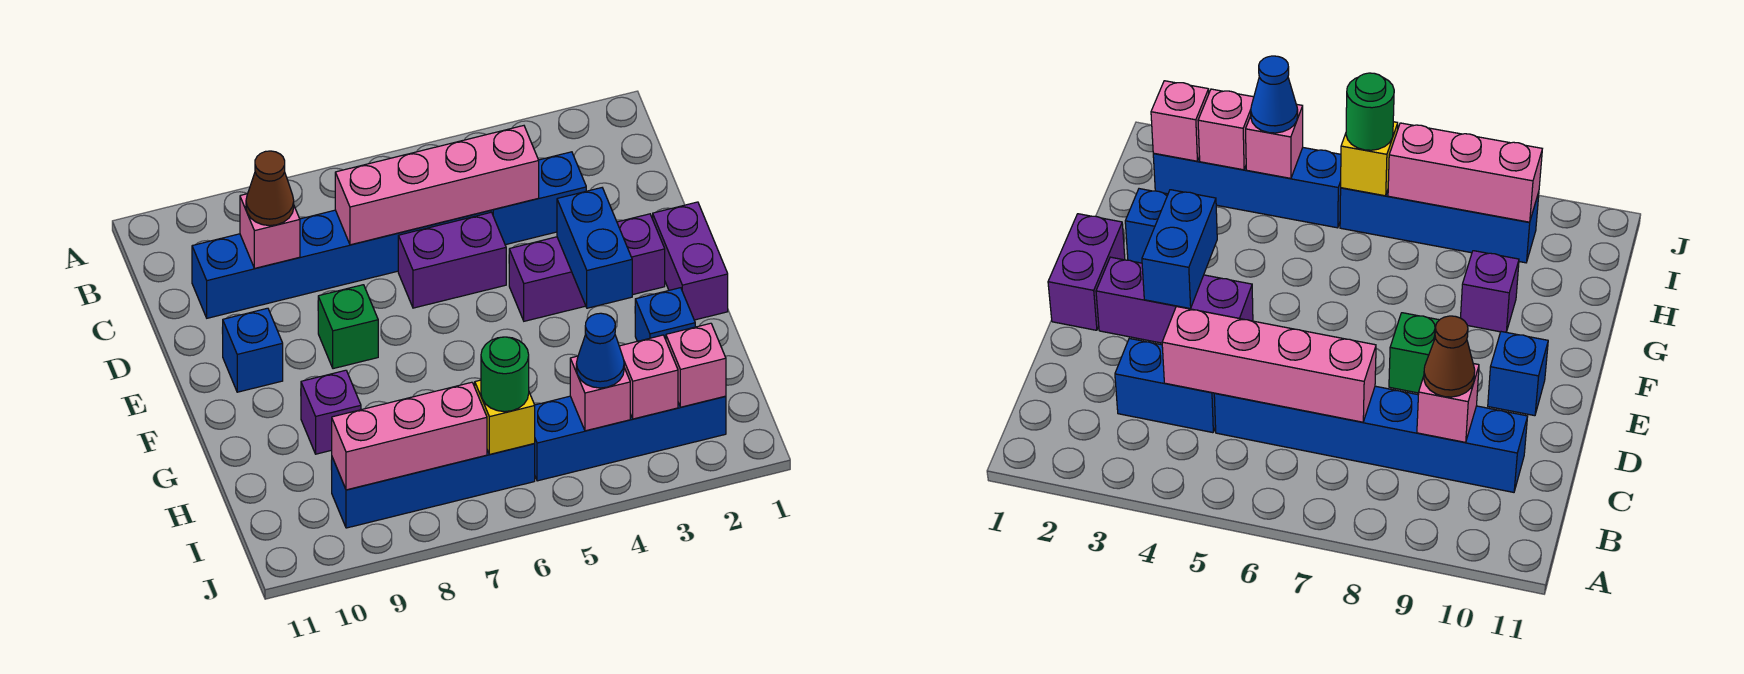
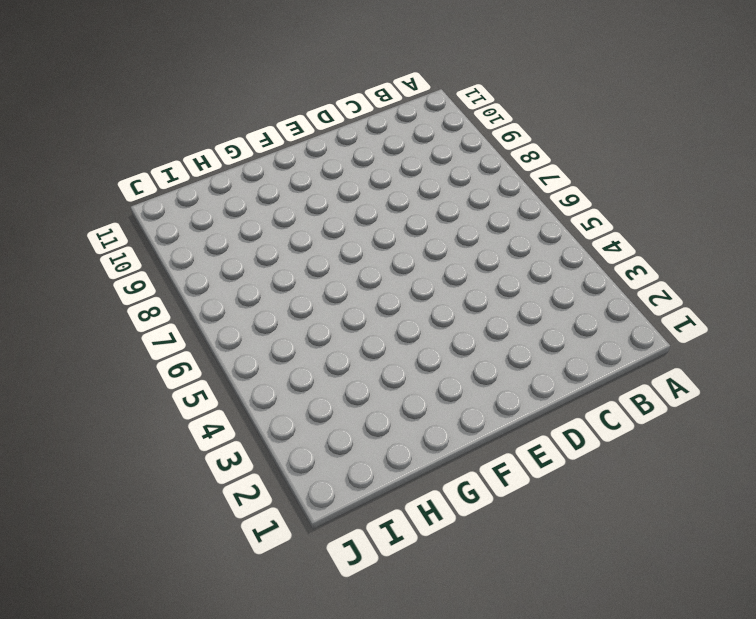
none -> blue brick C3:C4 level 1
none -> blue brick C5:C10 level 1
none -> purple brick D5:D6 level 1

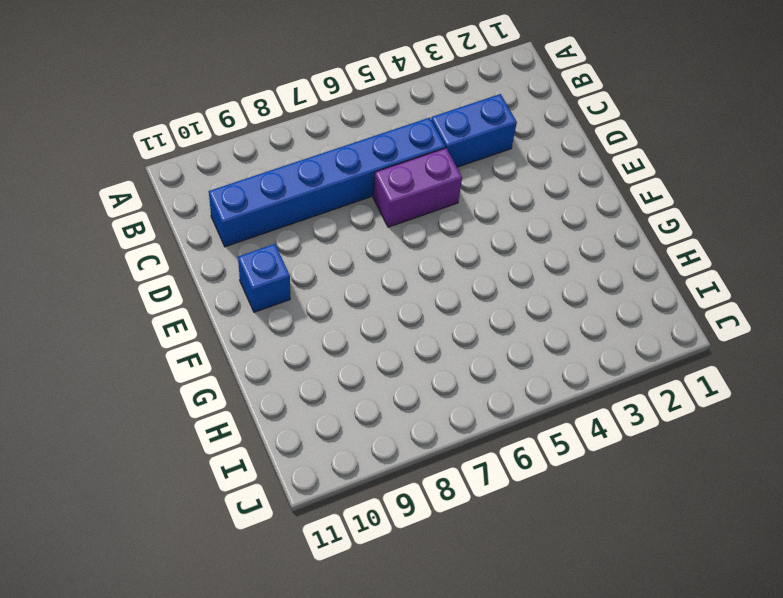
none -> purple brick E1:F1 level 1
none -> purple brick E2:E4 level 1
none -> green brick E8 level 1

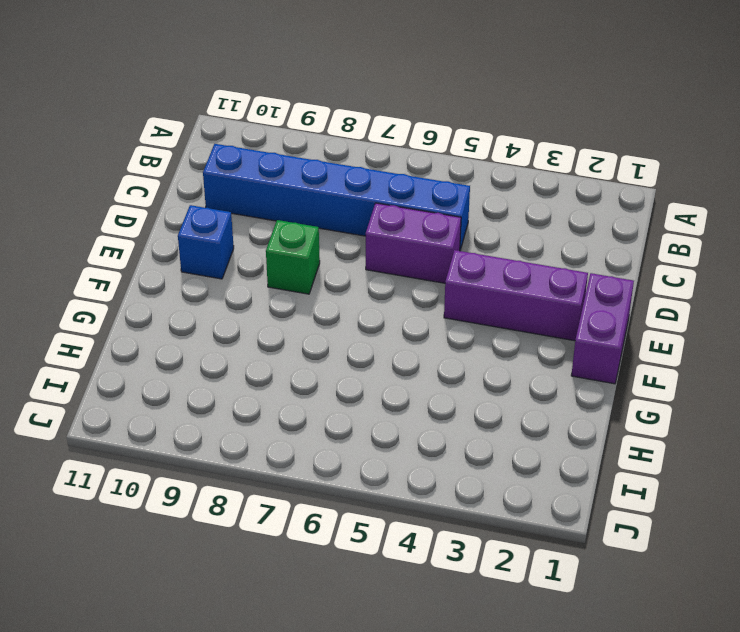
none -> blue brick C3:C4 level 1
none -> blue brick G2 level 1
none -> purple brick G9 level 1

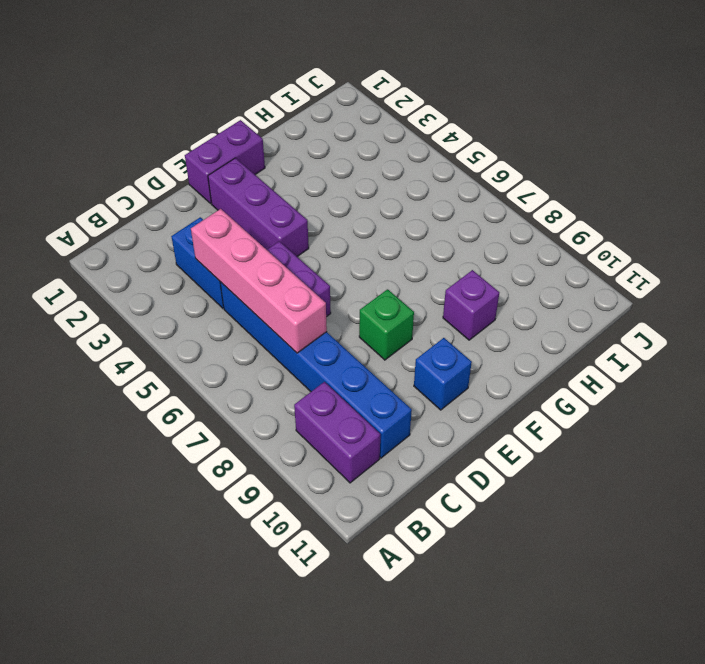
purple brick B9:B10 level 1 -> none
none -> blue brick G2 level 1
none -> blue brick I2:I5 level 1
none -> blue brick I6:I9 level 1

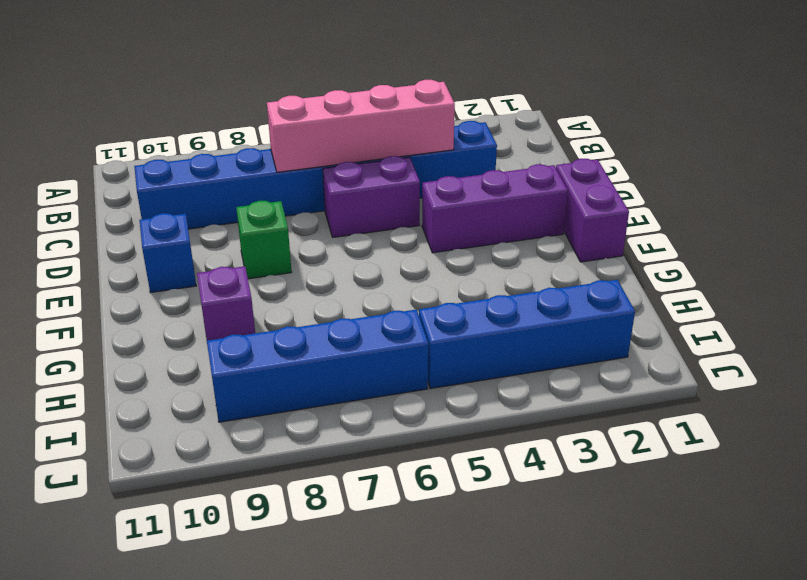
none -> blue brick G2 level 1
none -> pink brick C9 level 2
none -> blue brick E3:F3 level 2

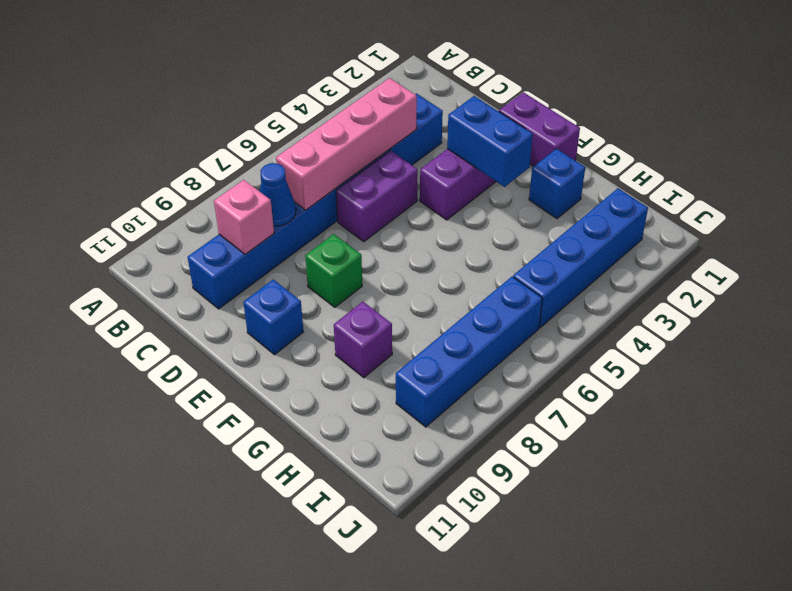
blue cone C8 level 2 -> blue cone I4 level 3
none -> pink brick I2 level 2
none -> pink brick I3 level 2
none -> pink brick I4 level 2

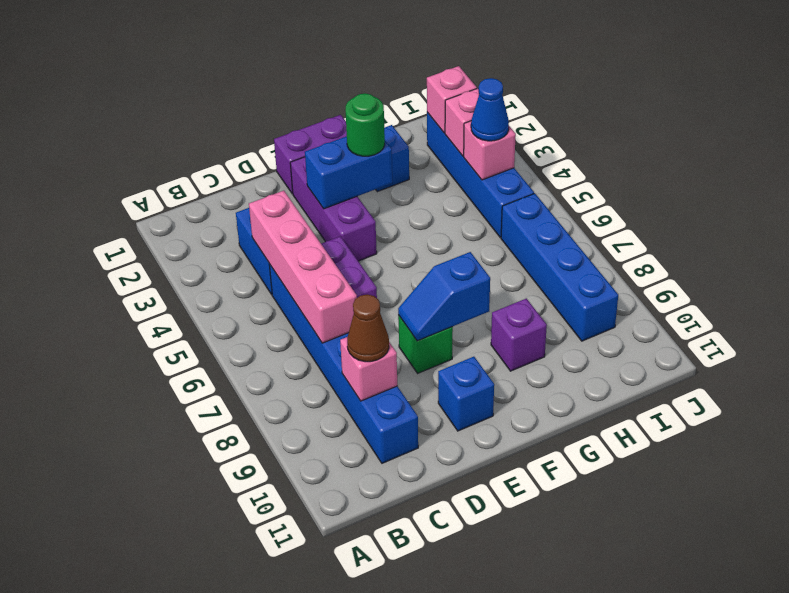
blue slope E8:F8 level 2 top F -> none
green round brick F3 level 3 -> green round brick I6 level 3
none -> yellow brick I6 level 2
none -> pink brick I7:I9 level 2

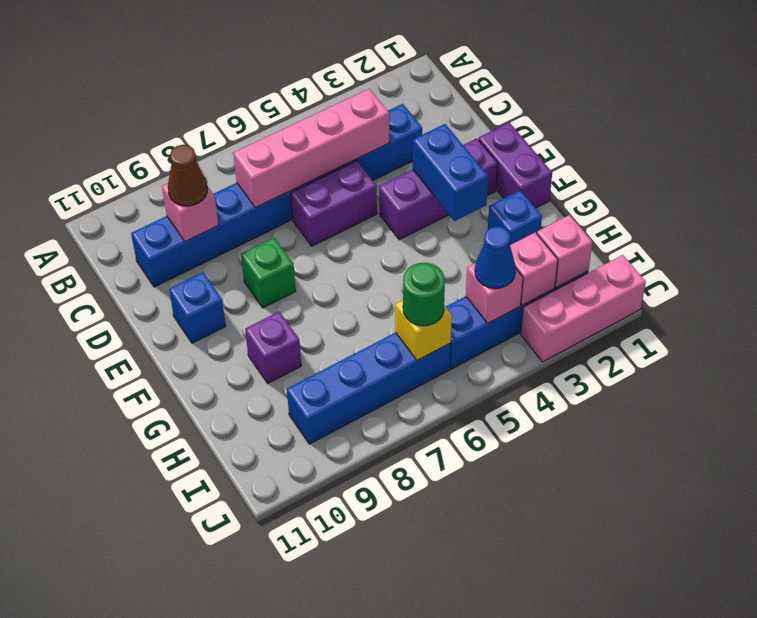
pink brick J1:J3 level 1 -> pink brick I7:I9 level 2

